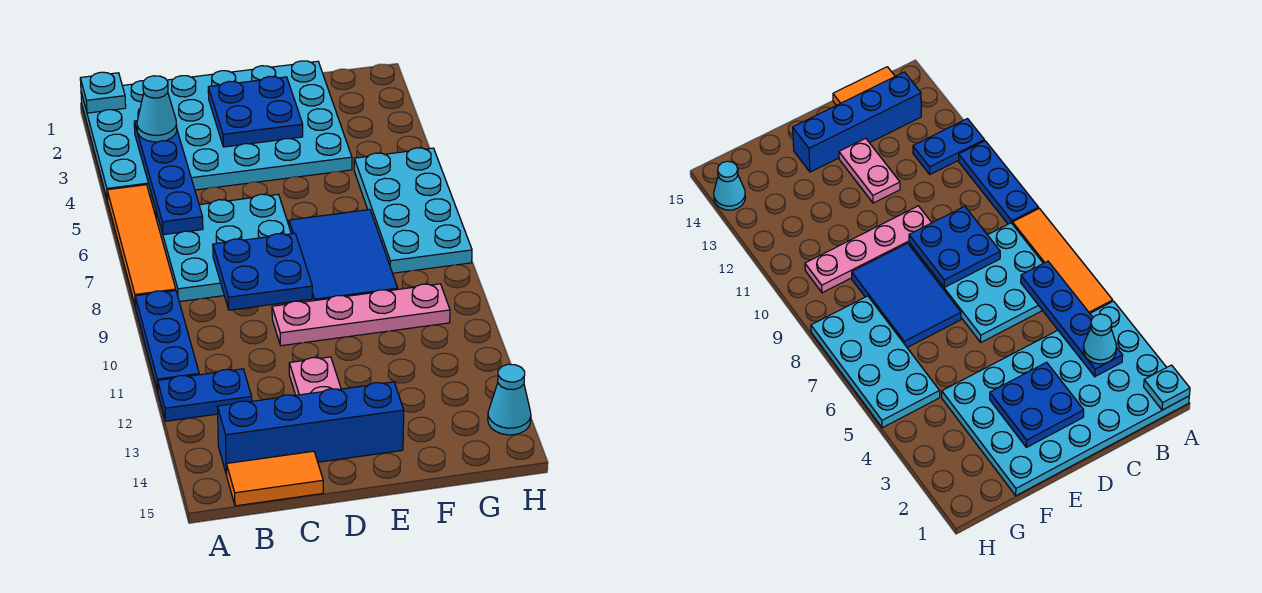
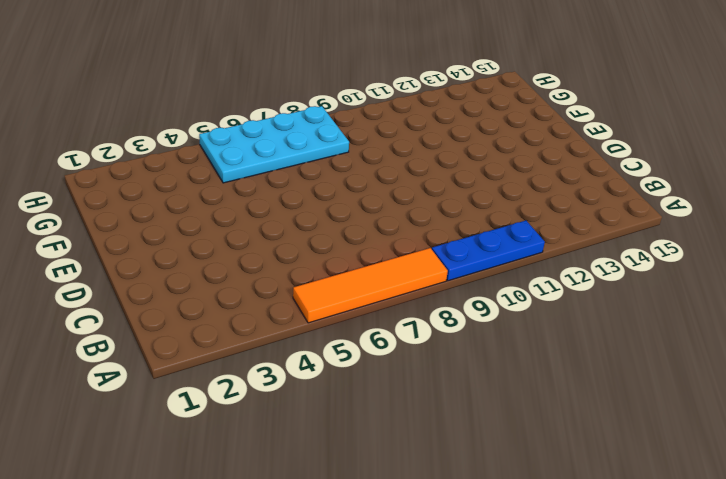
none -> cyan plate A1:F4 level 1
none -> blue plate A12:B12 level 1
none -> cyan plate B6:D8 level 1

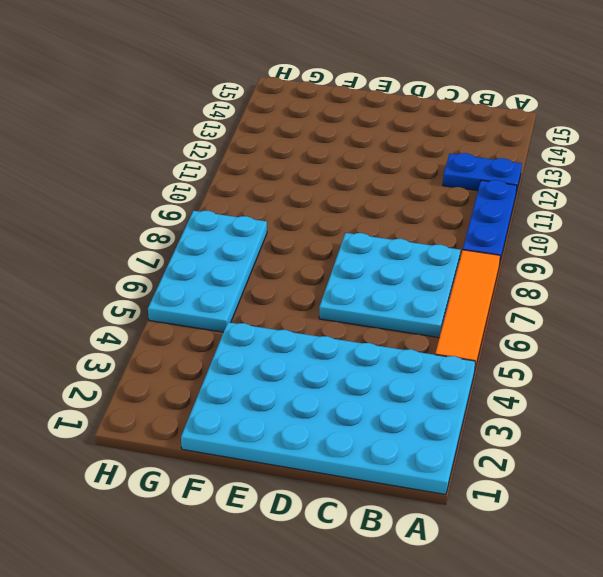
none -> blue brick B14:E14 level 1
none -> orange tile B15:C15 level 1
none -> pink plate D10:G10 level 1

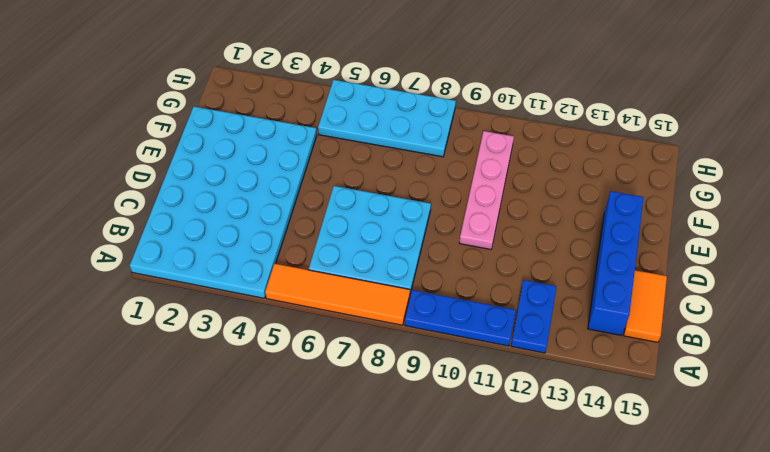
none -> pink plate D12:D13 level 1
none -> blue tile E7:F9 level 1
none -> cyan cone H14 level 1

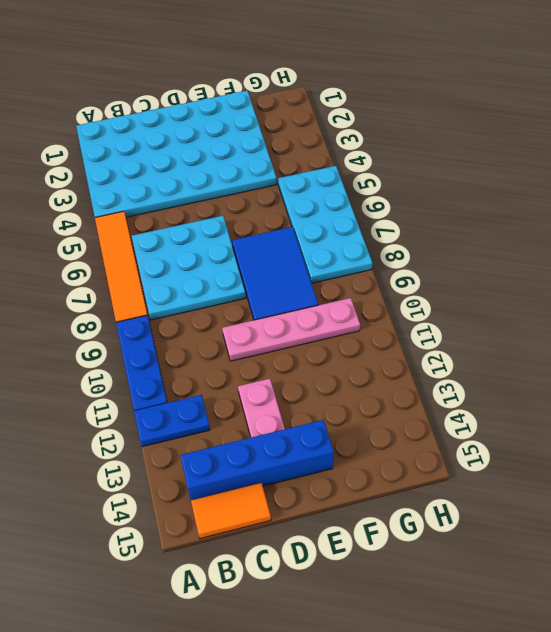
none -> cyan cone H14 level 1
none -> cyan plate A1 level 2
none -> blue plate B3:B6 level 2

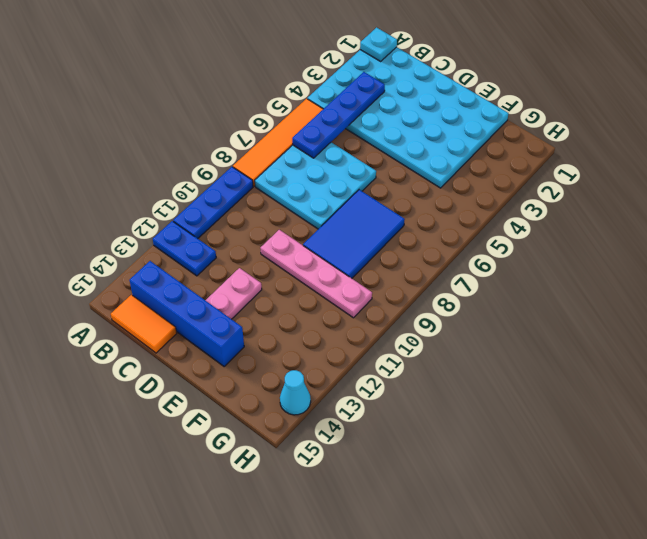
none -> cyan plate G5:H8 level 1
none -> blue plate C8:D9 level 2
none -> blue plate D2:E3 level 2

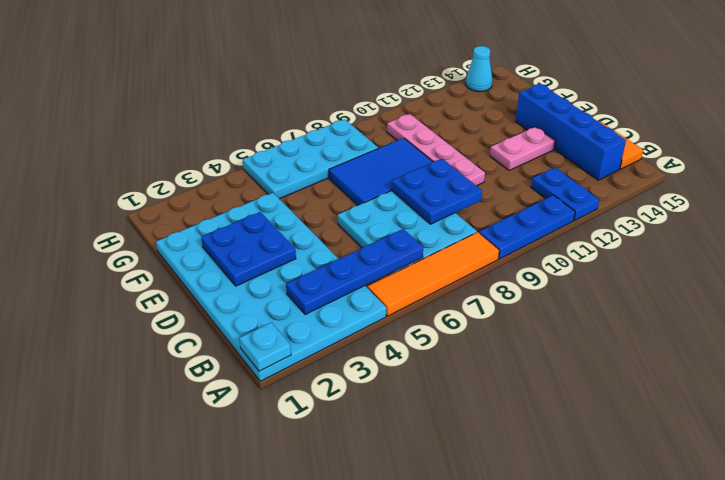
none -> cyan cone B3 level 3

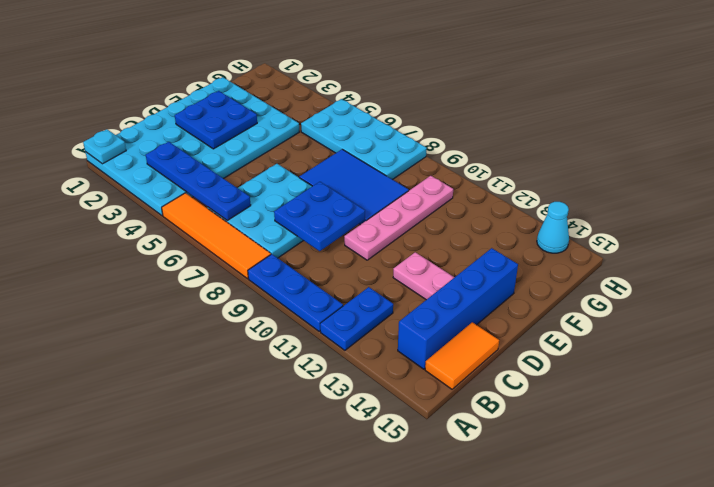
none -> cyan cone B3 level 3

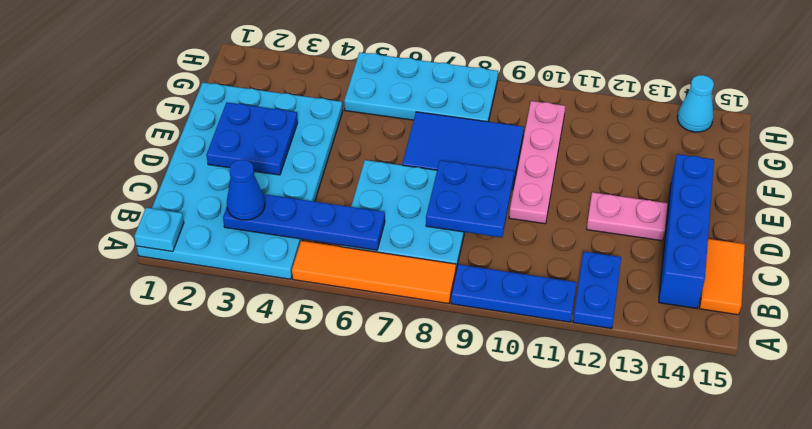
blue cone B3 level 3 -> cyan cone B3 level 3

